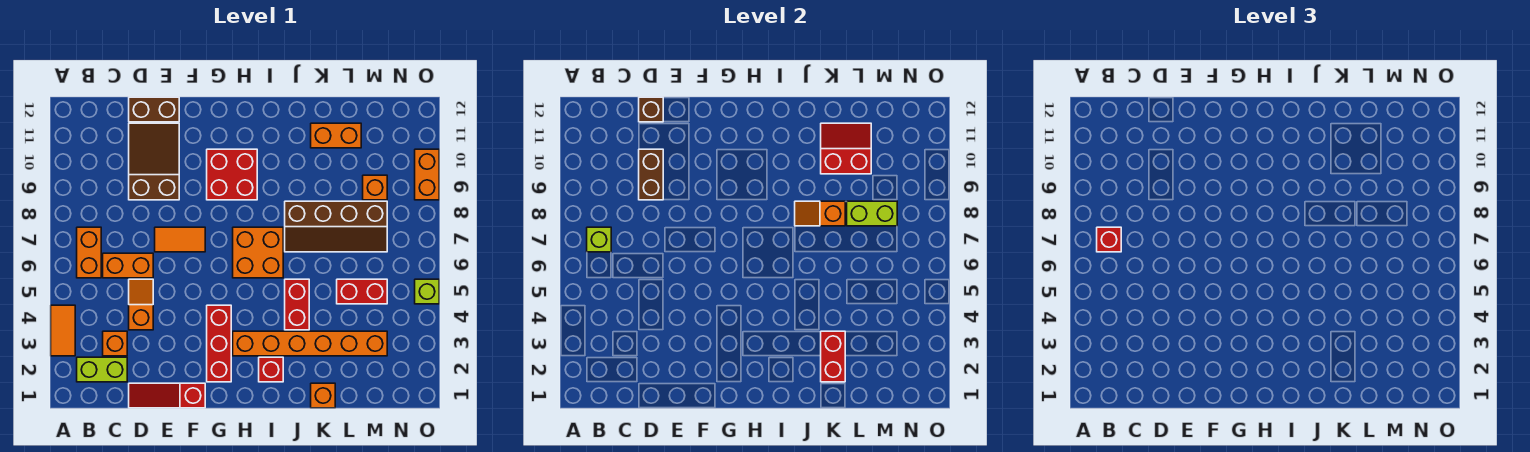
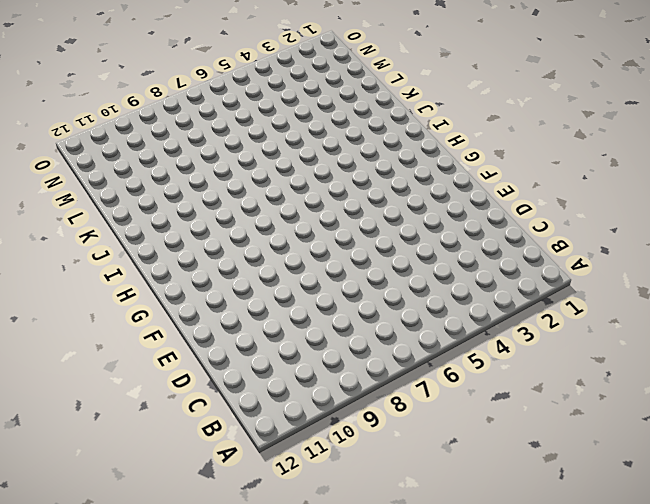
none -> orange tile A3:A4 level 1
none -> lime brick B2:C2 level 1
none -> orange brick B6:B7 level 1
none -> orange brick C3 level 1

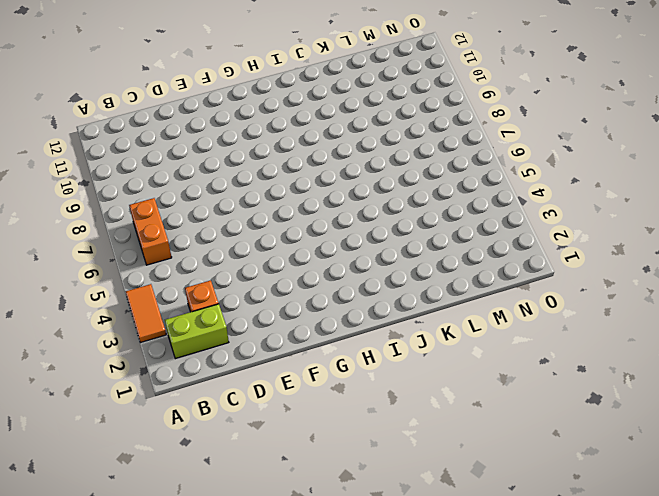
none -> orange brick C6:D6 level 1
none -> red slope D1:F1 level 1 top F
none -> orange slope D4:D5 level 1 top 4
none -> brown slope D9:E11 level 1 top 9

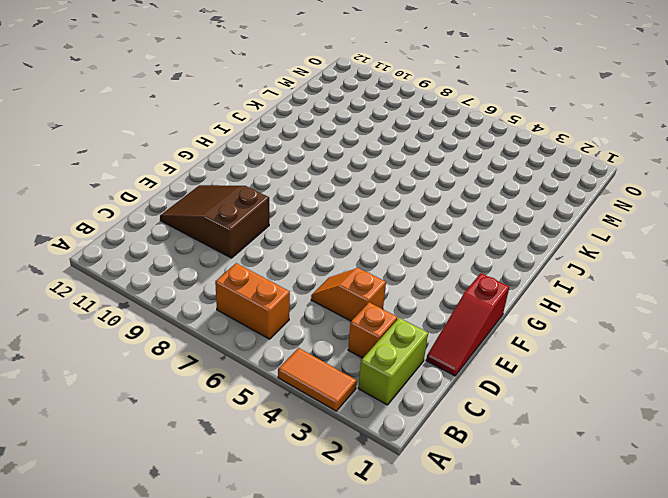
none -> orange brick C6:D6 level 1
none -> brown brick D12:E12 level 1
none -> orange tile E7:F7 level 1
none -> red brick G2:G4 level 1

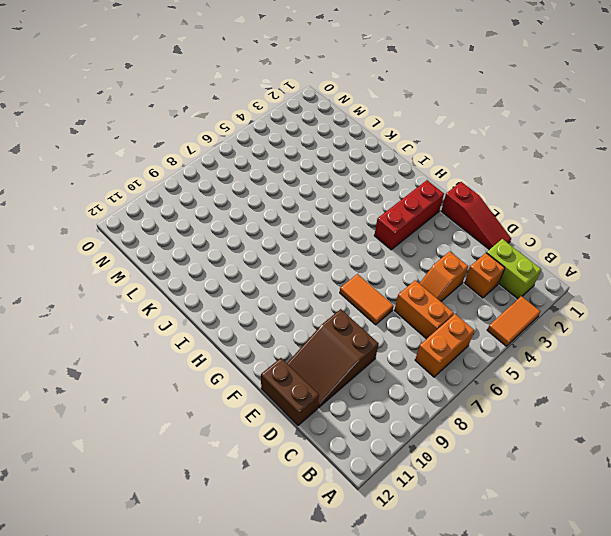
none -> red brick G9:H10 level 1
none -> orange brick H3:M3 level 1
none -> orange brick H6:I7 level 1
none -> red brick I2 level 1

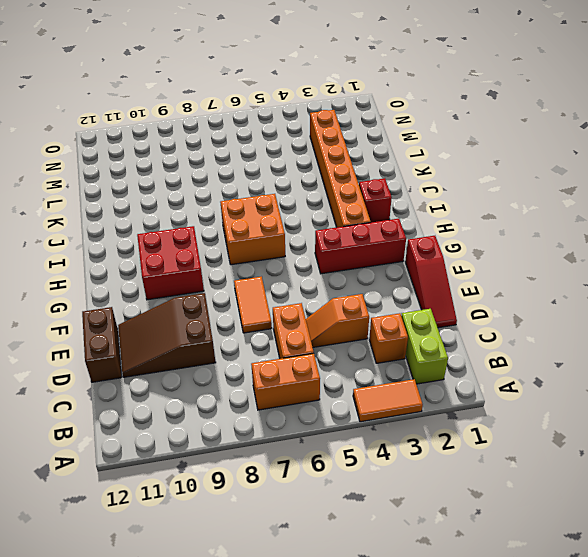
none -> red brick J4:J5 level 1
none -> brown slope J7:M8 level 1 top 8
none -> orange brick K1 level 1
none -> orange brick K11:L11 level 1

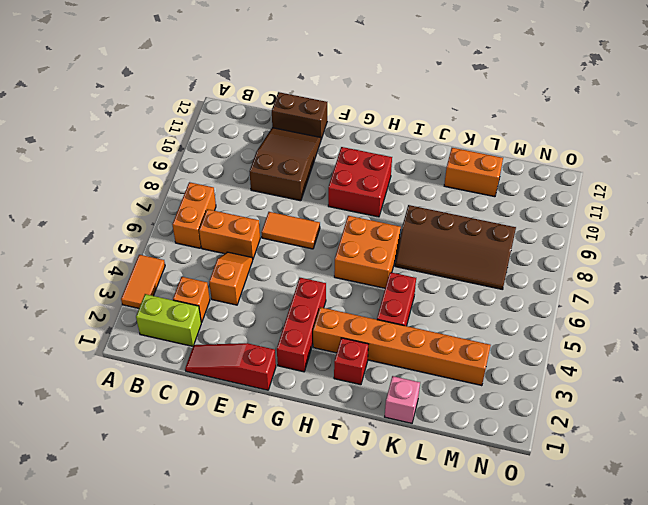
pink brick K1 level 1 -> orange brick K1 level 1
none -> red brick L5:M5 level 1
none -> orange brick M9 level 1
none -> lime brick O5 level 1
none -> orange brick O9:O10 level 1

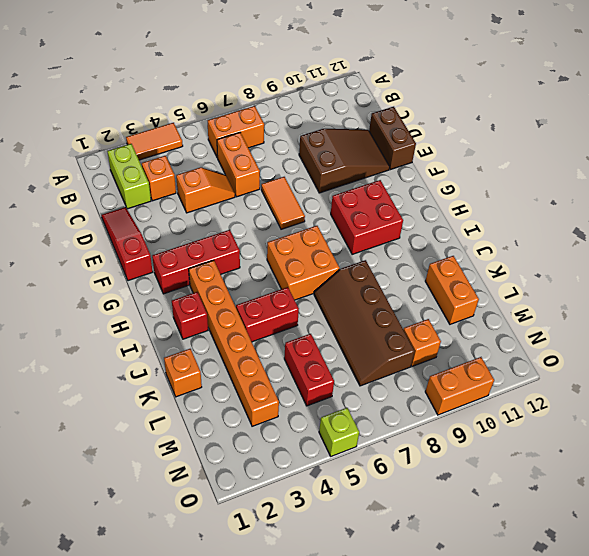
none -> lime brick B7 level 2
none -> brown brick D9:D10 level 2
none -> brown brick D12 level 2
none -> orange slope J8:K8 level 2 top K

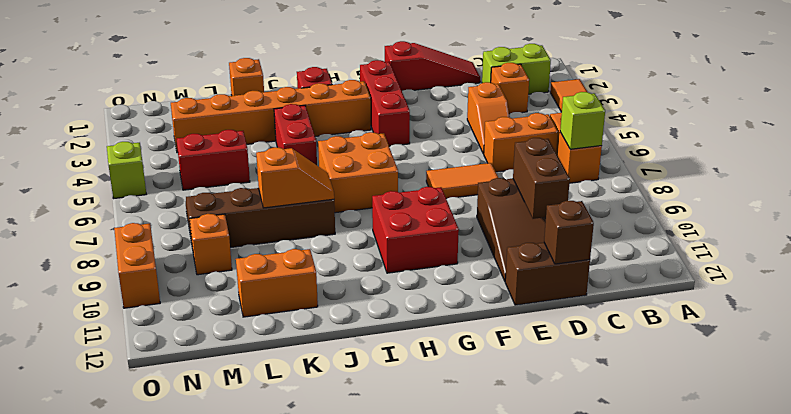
none -> red brick K2:K3 level 2
none -> red slope K10:L11 level 2 top 10
none -> lime brick L8:M8 level 2
none -> red brick B7 level 3

